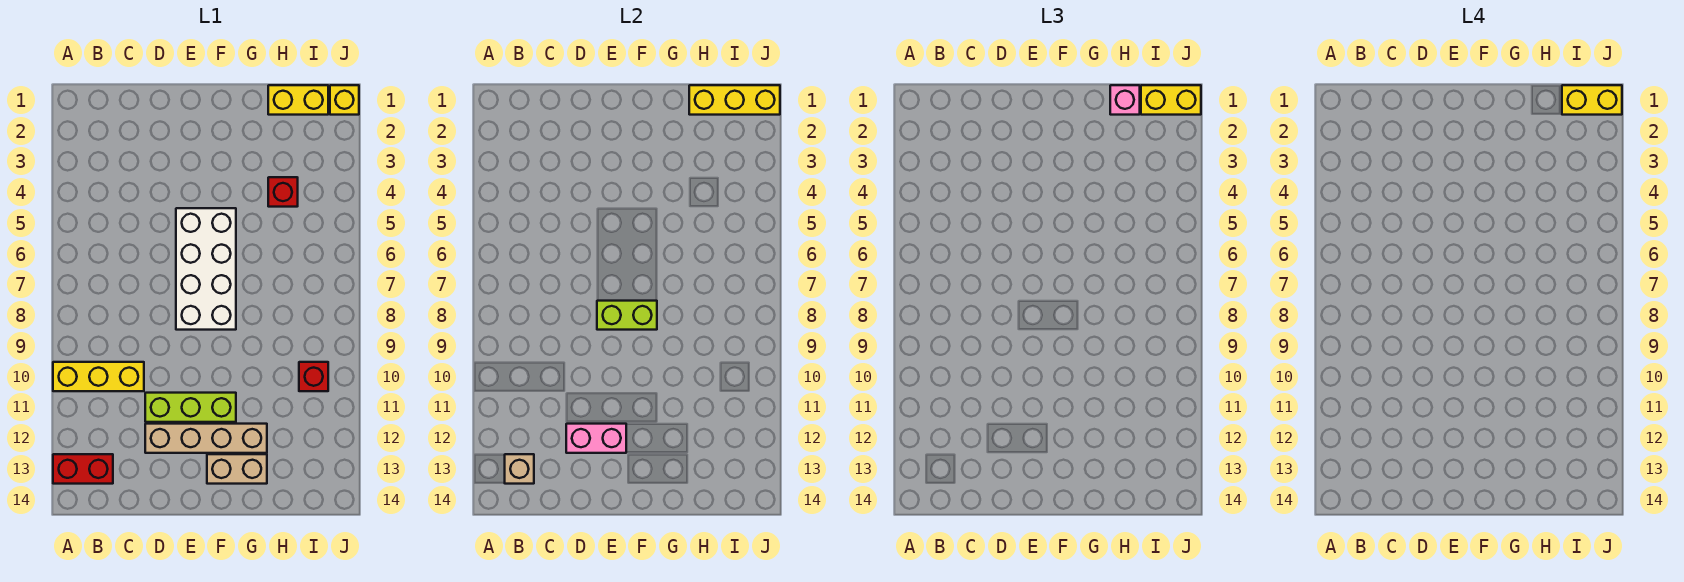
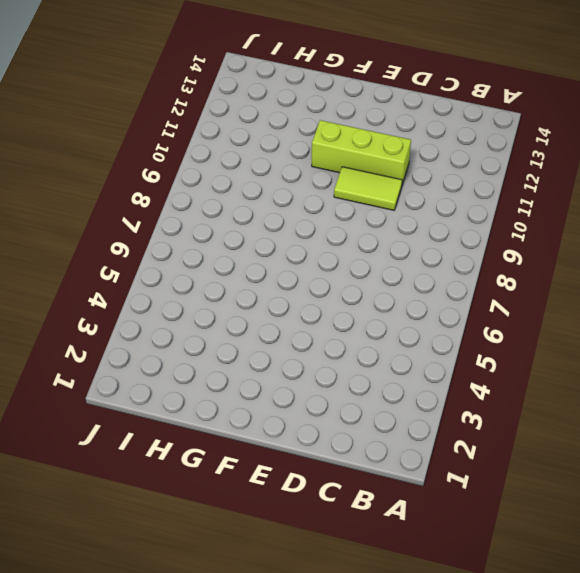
lime tile D10:E10 level 1 -> none
none -> yellow brick A10:C10 level 1
none -> red brick A13:B13 level 1
none -> tan brick D12:G12 level 1

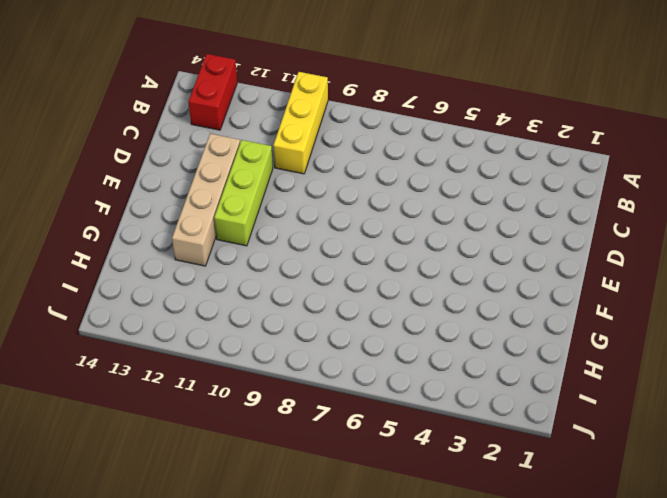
none -> white brick E5:F8 level 1
none -> tan brick F13:G13 level 1
none -> yellow brick H1:I1 level 1

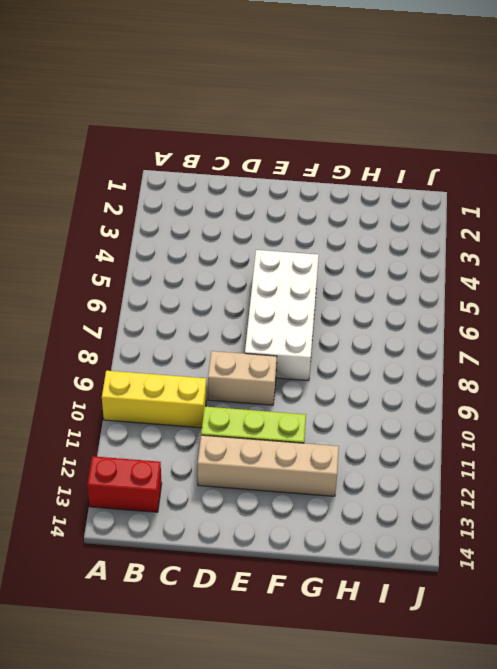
tan brick D9:E9 level 1 -> tan brick F13:G13 level 1
none -> yellow brick H1:I1 level 1
none -> red brick H4 level 1
none -> red brick I10 level 1

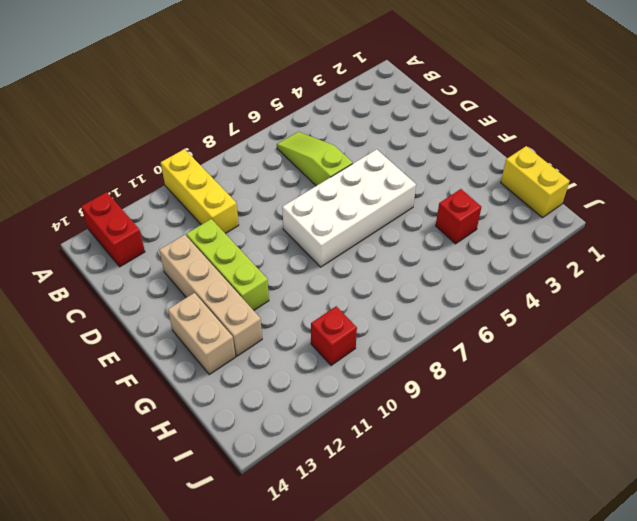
lime slope B6:D6 level 1 top D -> none
none -> yellow brick J1 level 1
none -> tan brick B13 level 2
none -> pink brick D12:E12 level 2

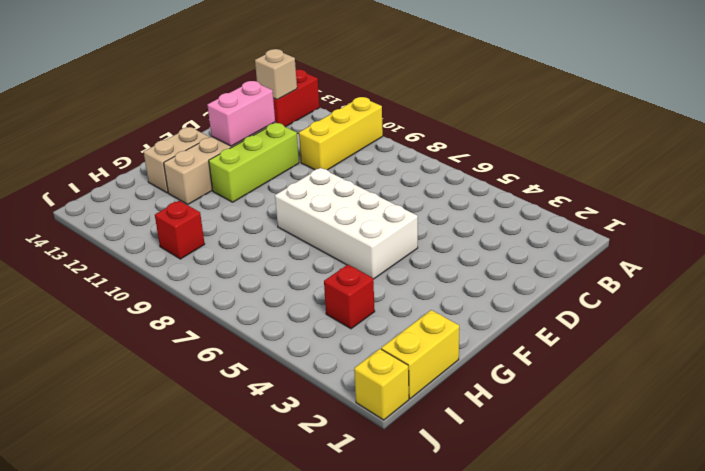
none -> lime brick E8:F8 level 2
none -> yellow brick H1:J1 level 2
none -> pink brick H1 level 3

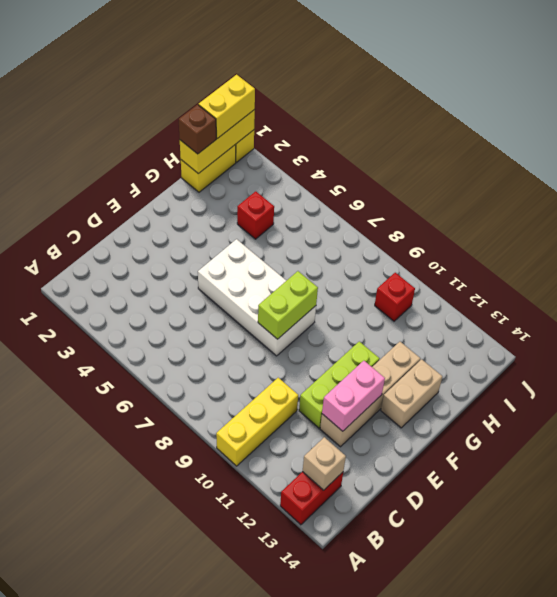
brown brick H1 level 3 -> pink brick H1 level 3
none -> yellow brick I1:J1 level 4

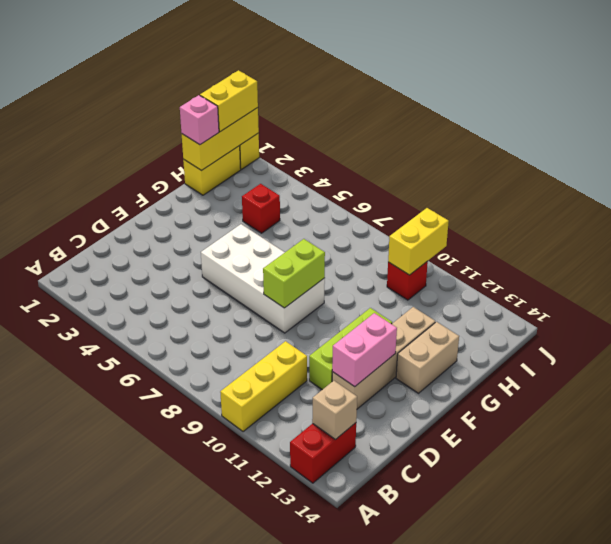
yellow brick I10:J10 level 2 -> yellow brick I1:J1 level 4

